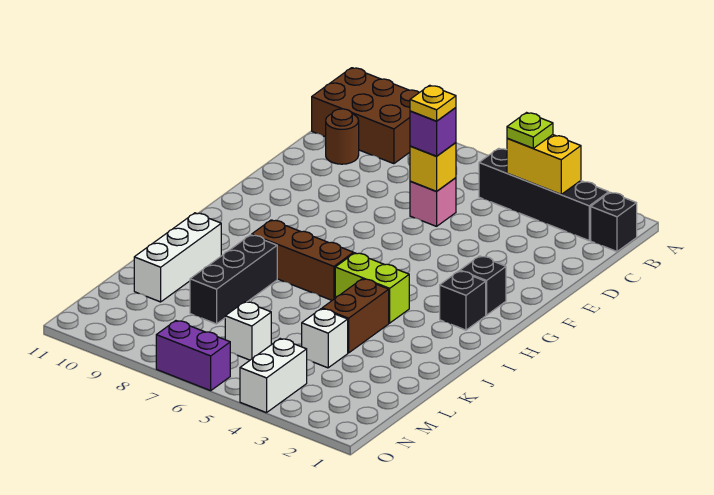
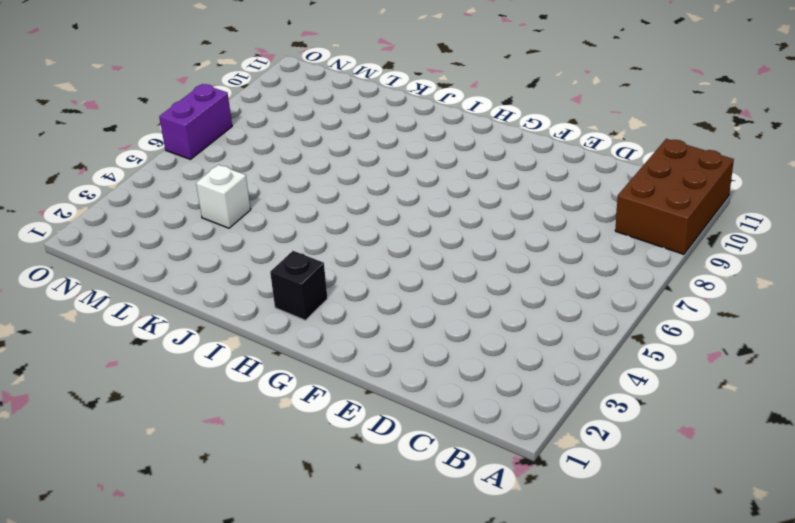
none -> black brick B1 level 1
none -> black brick B2:B5 level 1
none -> brown round brick C10 level 1

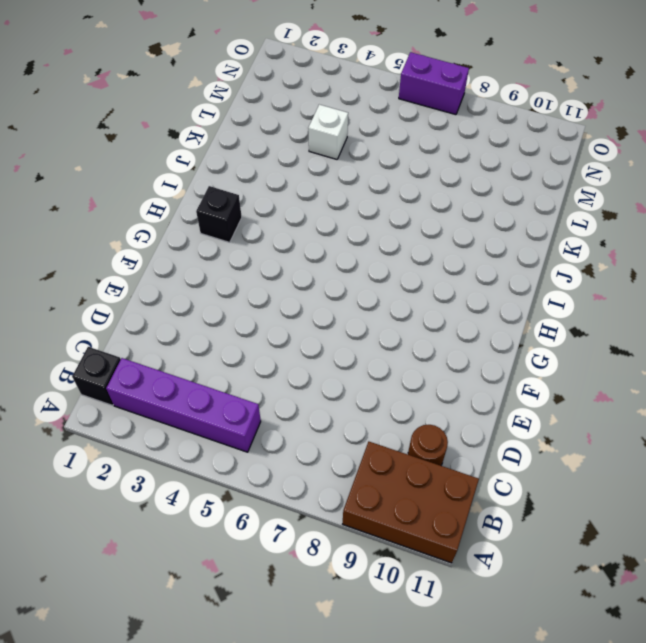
purple brick B2:B5 level 1 -> black brick B2:B5 level 1
none -> pink brick D6 level 1
none -> black brick G2 level 1
none -> lime brick I4:I5 level 1

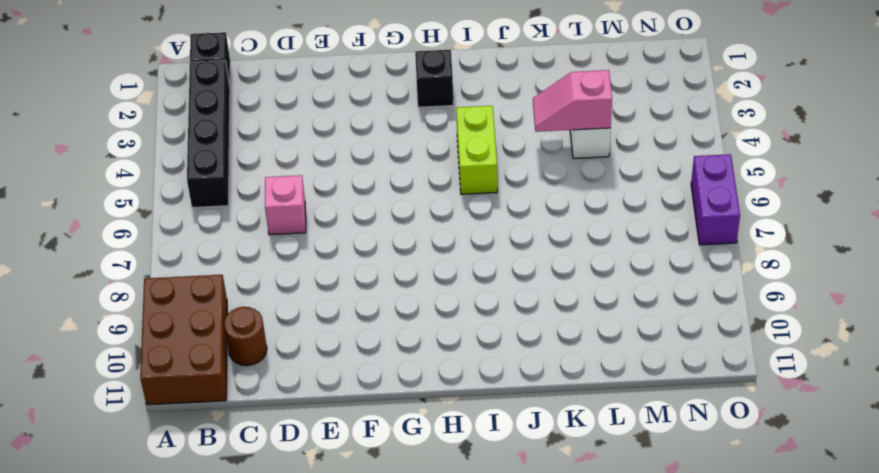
pink slope K4:L4 level 2 top L -> none
none -> black brick G2 level 1
none -> brown brick I6:I8 level 1
none -> brown brick J4:K4 level 1

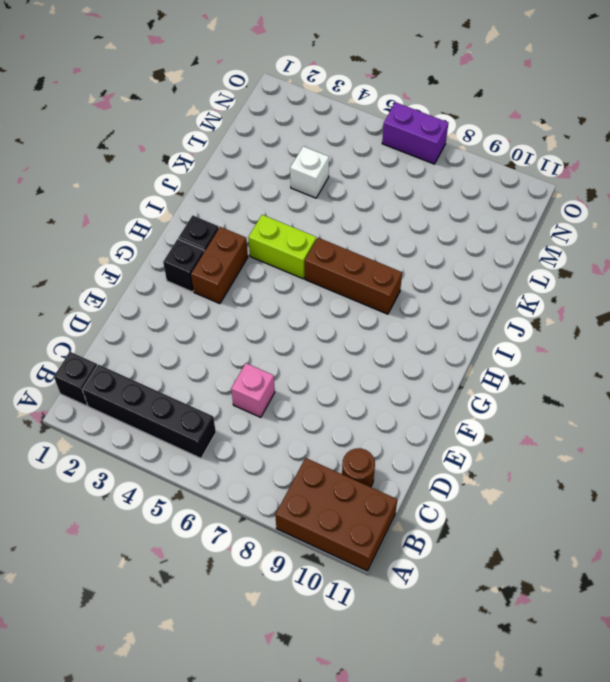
brown brick G3:H3 level 1 -> brown brick J4:K4 level 1
none -> black brick J8:L8 level 1
none -> white brick J10:L10 level 1
none -> white brick M6 level 1

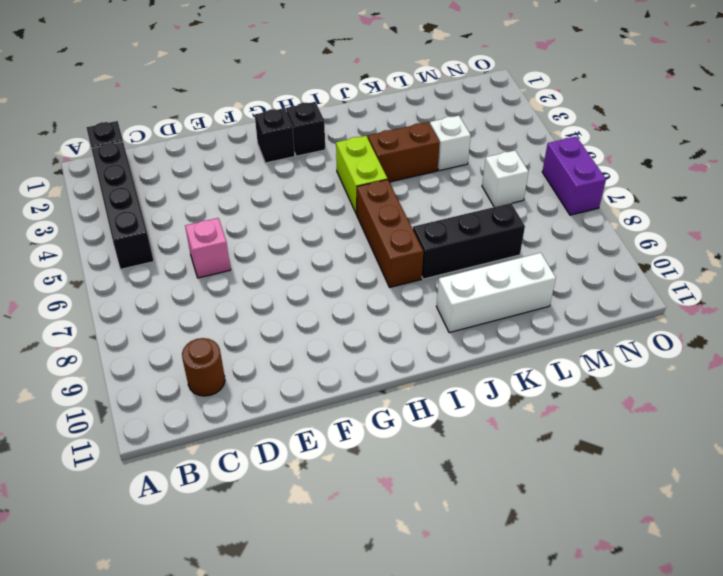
none -> brown brick A9:B11 level 1
none -> white brick N4:O4 level 1
none -> yellow brick B3:B4 level 2

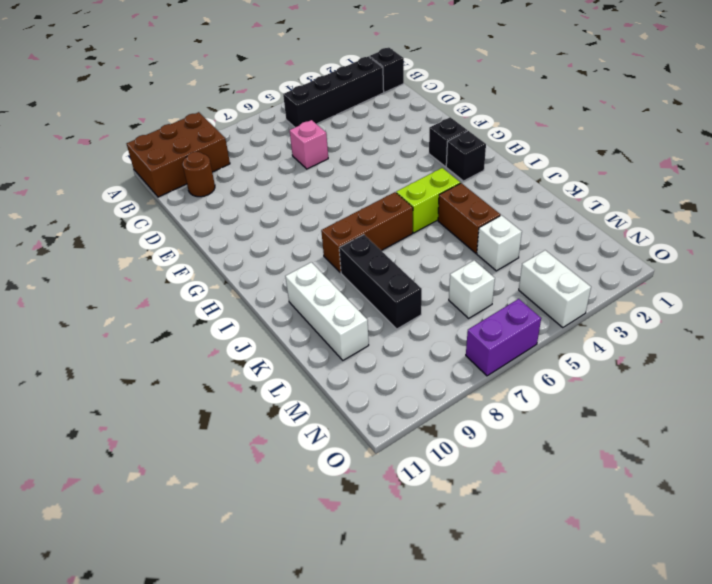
none -> yellow brick B3:B4 level 2
none -> yellow brick D6 level 2
none -> lime plate B4 level 3

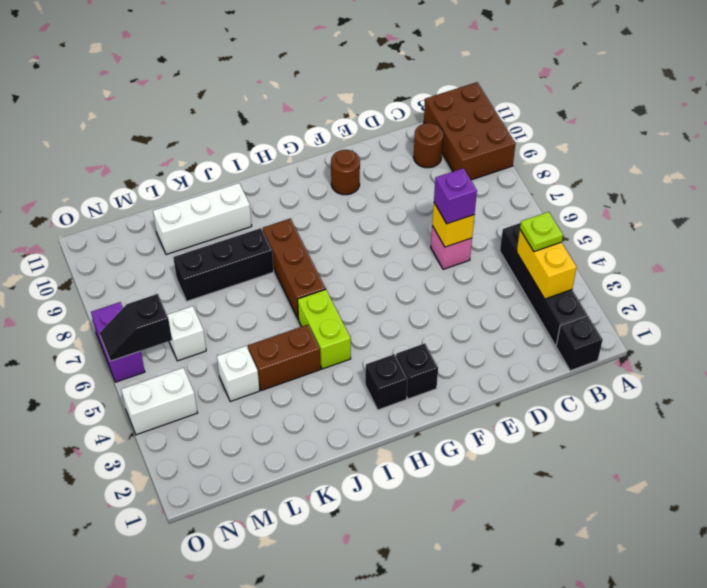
brown round brick F10 level 1 -> none
black slope N6:O6 level 2 top N -> none
none -> yellow plate D6 level 4

